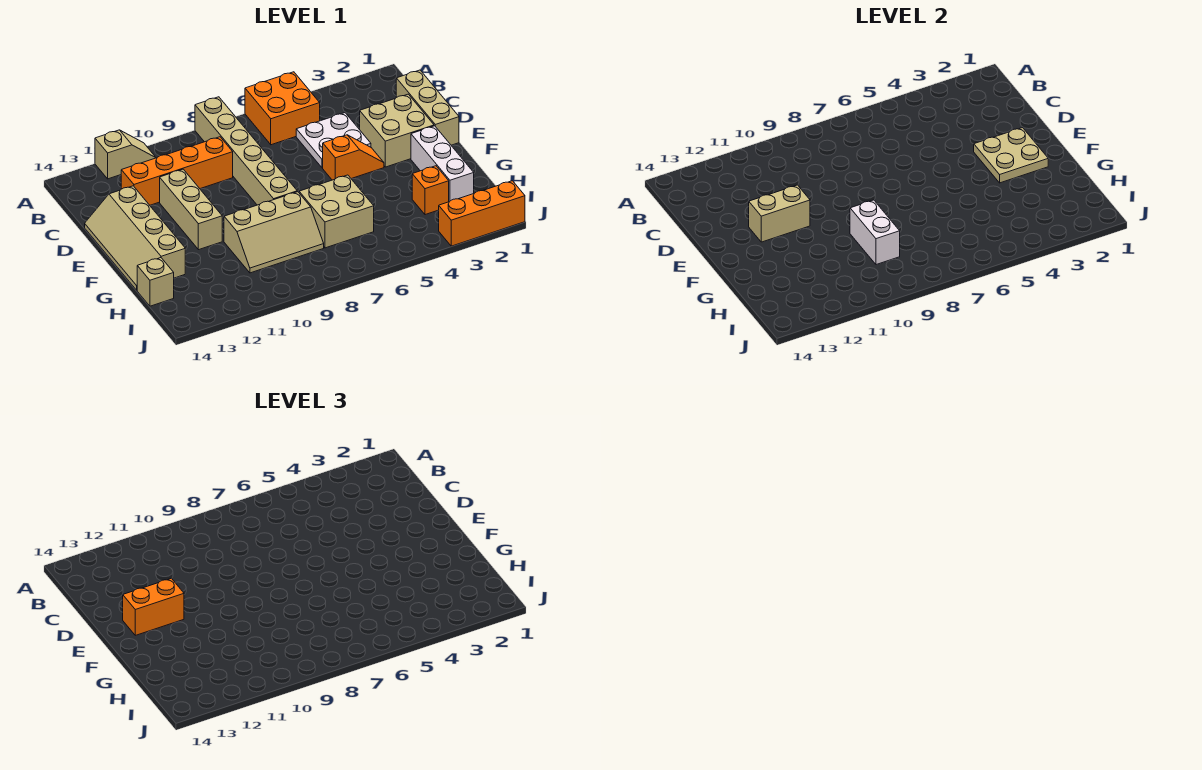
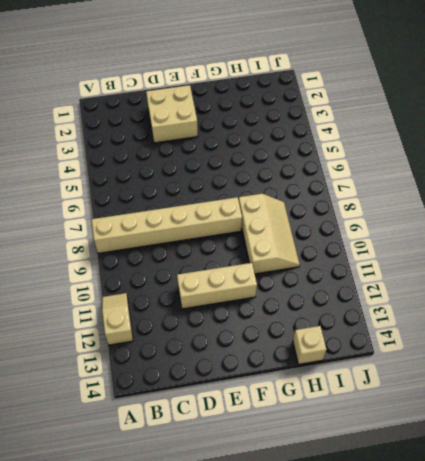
none -> orange brick A5:B6 level 1
none -> tan brick C1:E1 level 1
none -> white plate C4:D5 level 1

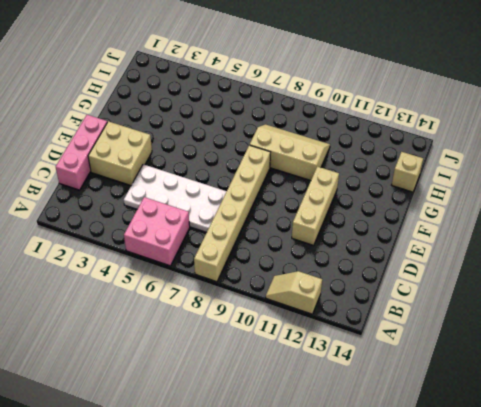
pink brick A5:B6 level 1 -> orange brick A5:B6 level 1
pink brick C1:E1 level 1 -> tan brick C1:E1 level 1
white plate C4:D7 level 1 -> white plate C4:D5 level 1
none -> orange brick C9:C12 level 1
none -> tan slope D13:G14 level 1 top 13
none -> orange slope E4:E5 level 1 top 5

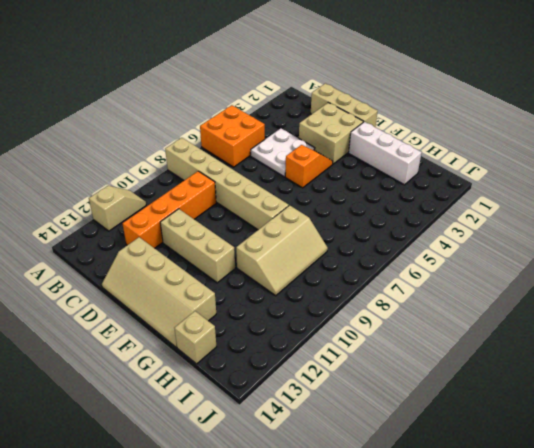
none -> tan brick G6:H7 level 1
none -> orange brick H3 level 1
none -> orange brick J1:J3 level 1

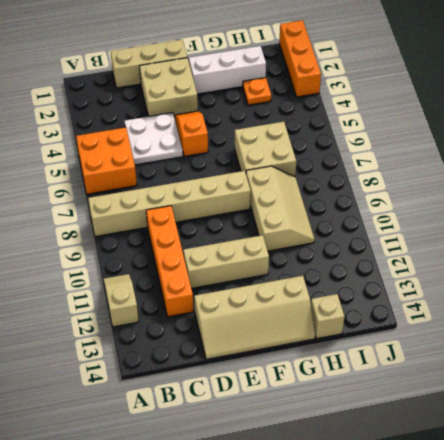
orange plate H3 level 1 -> orange brick H3 level 1
none -> tan plate E2:F3 level 2
none -> tan brick E11:E12 level 2
none -> white brick G9:H9 level 2

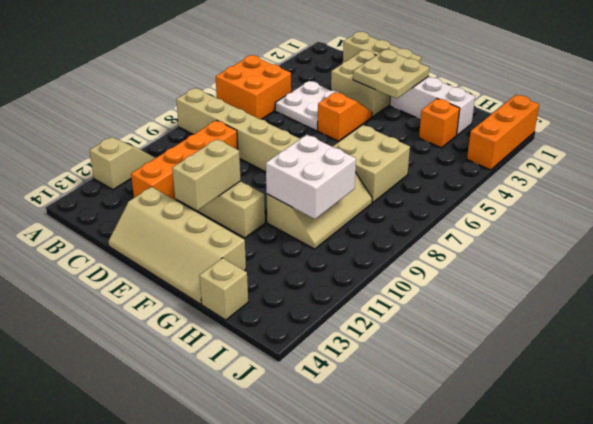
white brick G9:H10 level 2 -> white brick G9:H9 level 2
none -> orange brick E12:E13 level 3

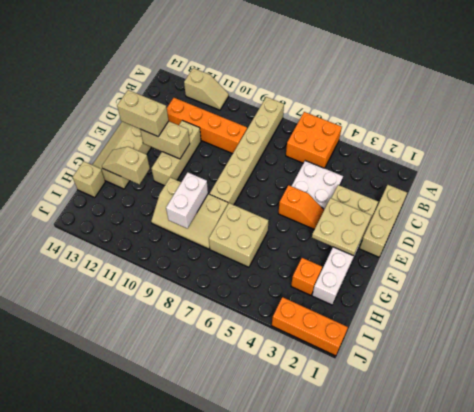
tan brick E12:E13 level 3 -> orange brick E12:E13 level 3
tan slope G12:G13 level 2 top 12 -> none

